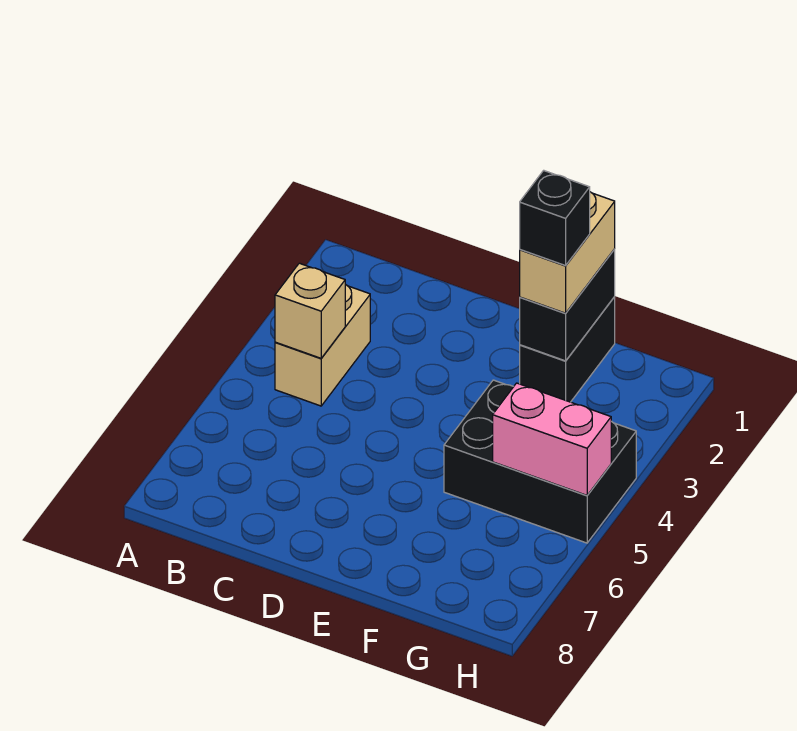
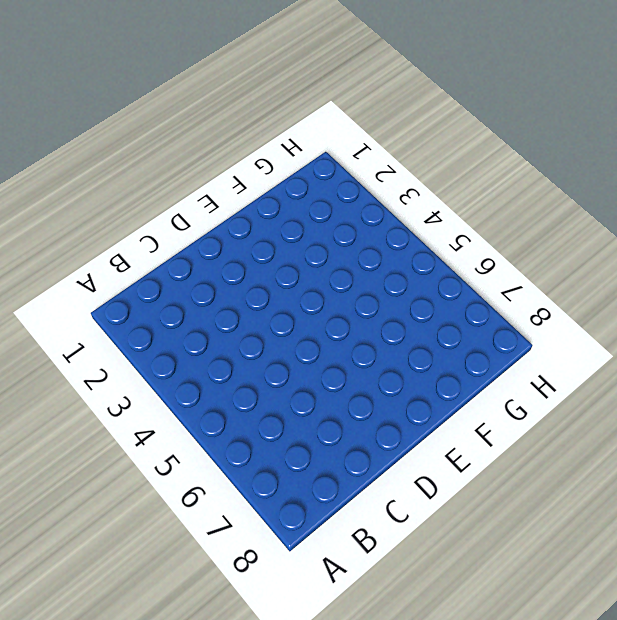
none -> tan brick B3:B4 level 1
none -> black brick F1:F2 level 1

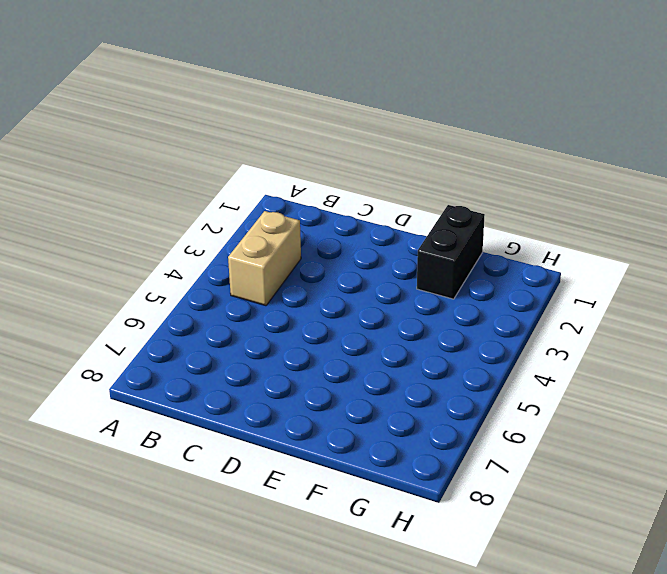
none -> black brick F4:H5 level 1
none -> tan brick B4 level 2

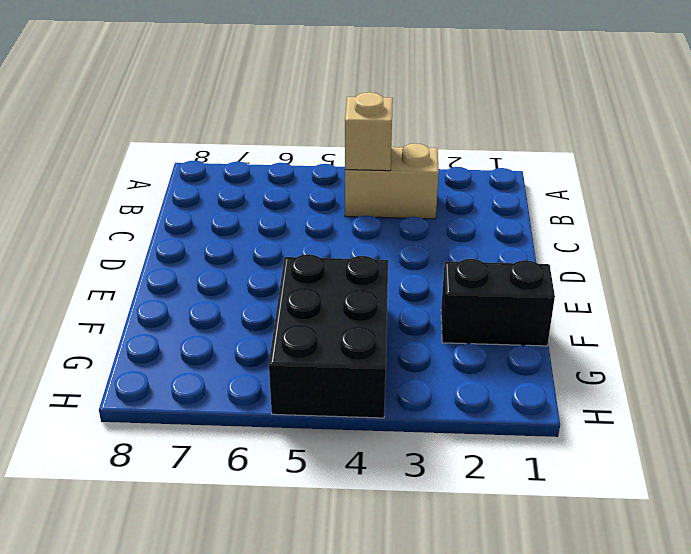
none -> black brick F1:F2 level 2
none -> pink brick G5:H5 level 2

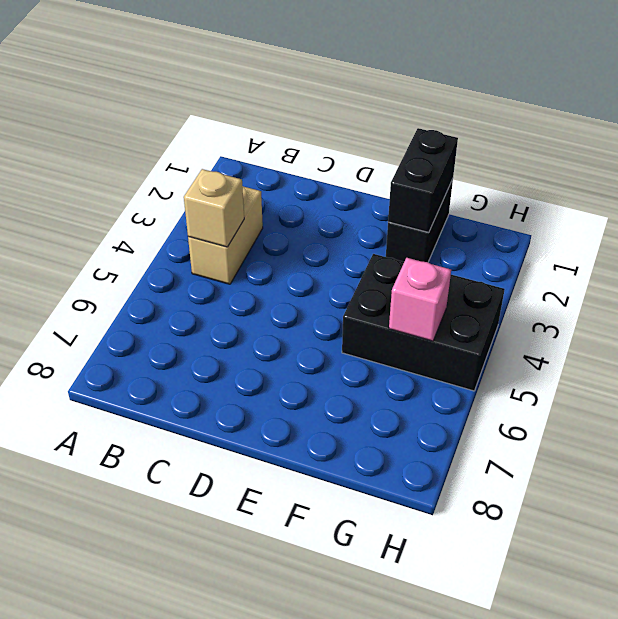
pink brick G5 level 2 -> pink brick G5:H5 level 2
none -> tan brick F1:F2 level 3
none -> black brick F2 level 4

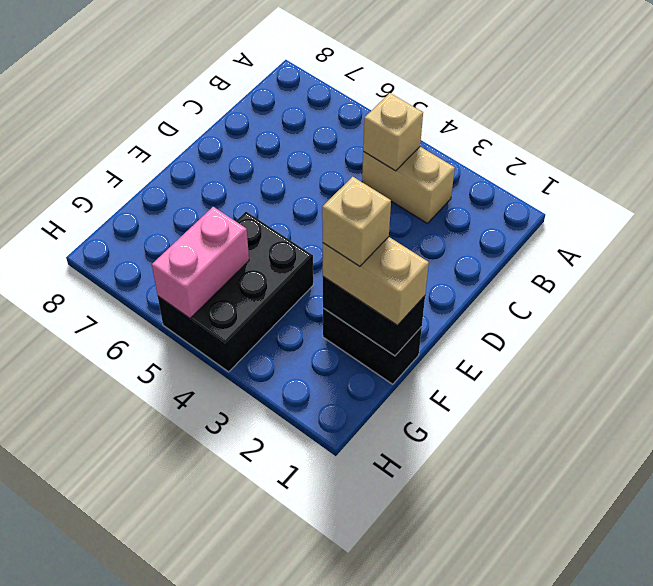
tan brick F2 level 4 -> black brick F2 level 4

